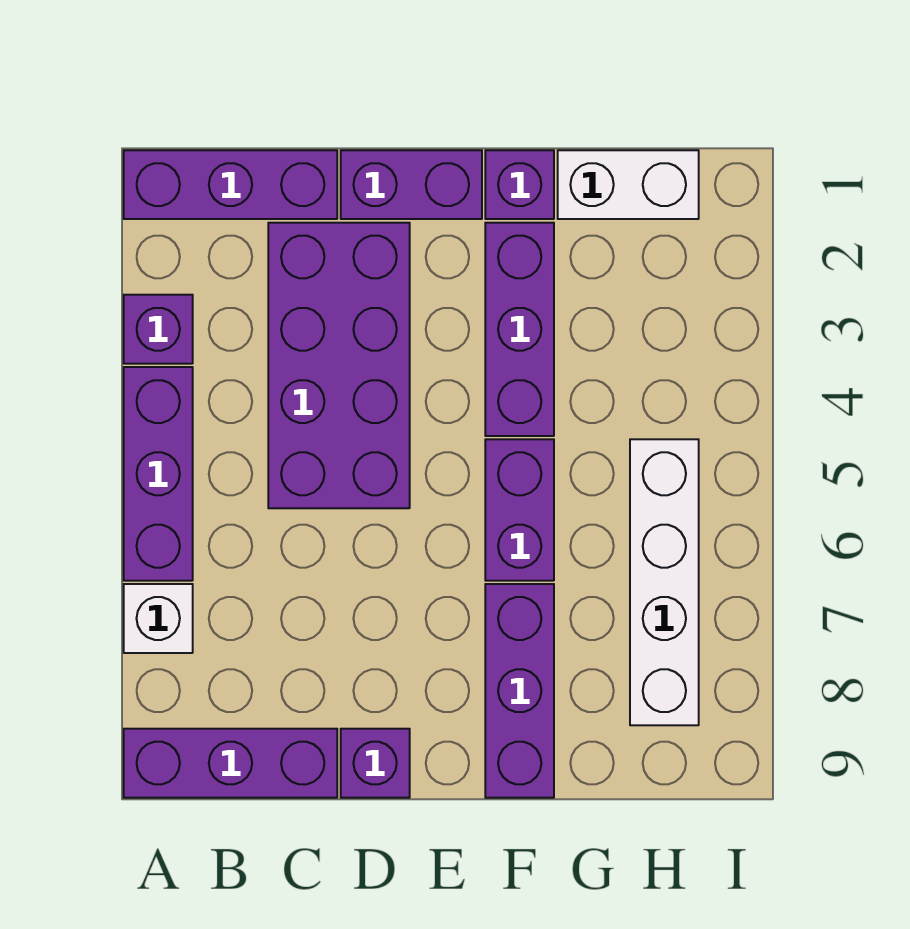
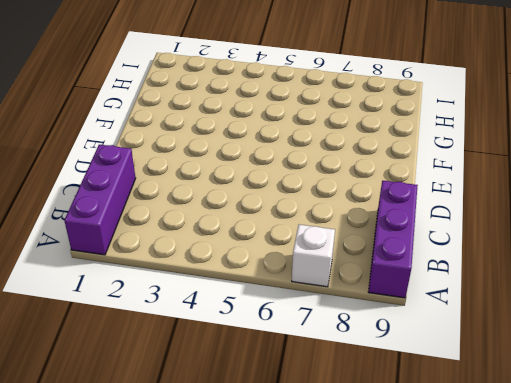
none -> purple brick A3 level 1
none -> purple brick A4:A6 level 1
none -> purple brick C2:D5 level 1

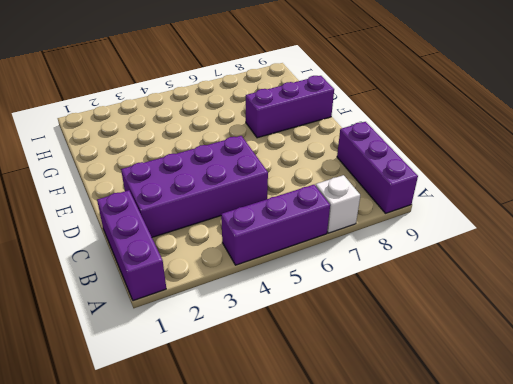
none -> purple brick A3 level 1
none -> purple brick D1:E1 level 1
none -> purple brick D9 level 1

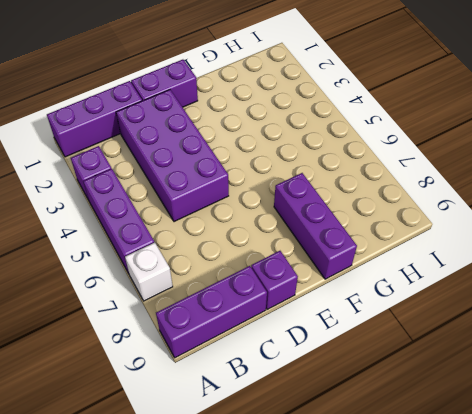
none -> purple brick F1 level 1
none -> purple brick F2:F4 level 1
none -> purple brick F5:F6 level 1

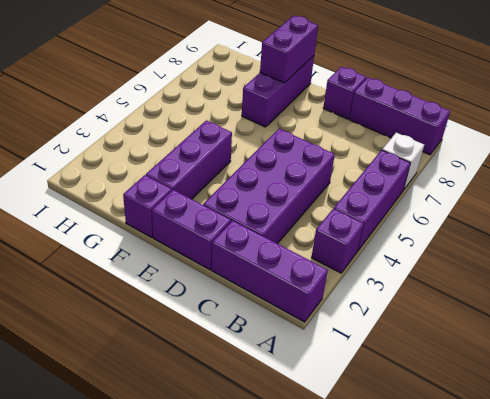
purple brick F8:F9 level 2 -> purple brick F5:F6 level 1
none -> white brick G1:H1 level 1
none -> white brick H5:H8 level 1

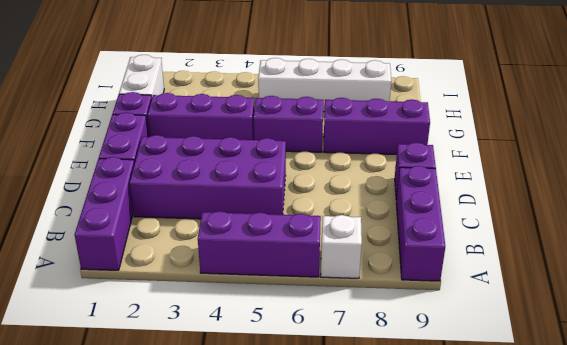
none -> purple brick A3 level 1

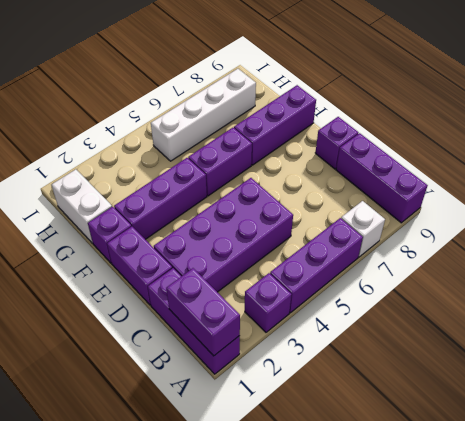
purple brick A1:B1 level 2 -> none

